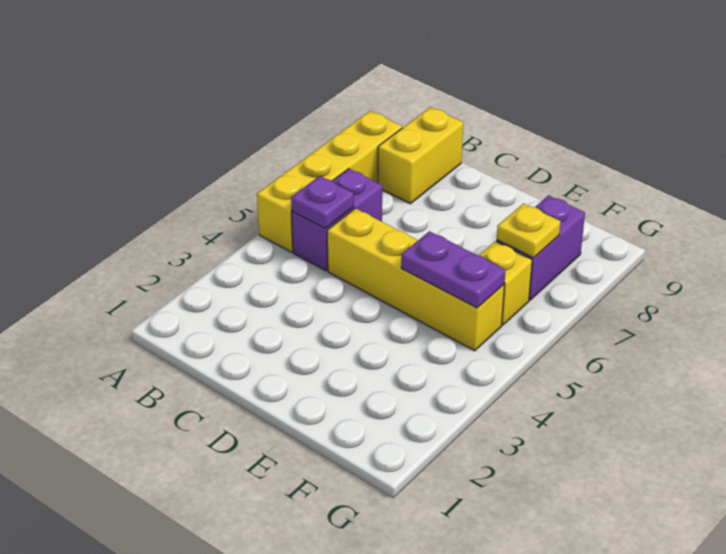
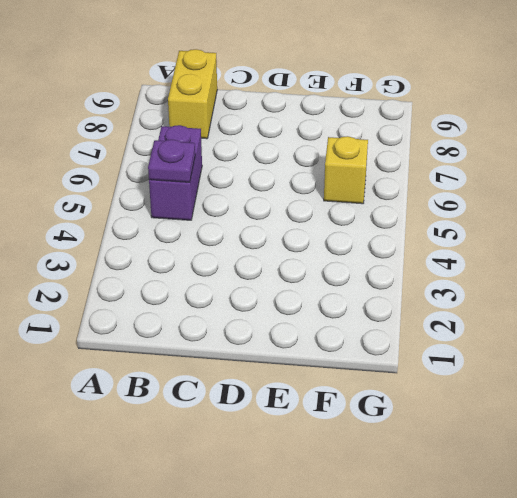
none -> yellow brick A5:A8 level 1
none -> yellow brick C5:F5 level 1

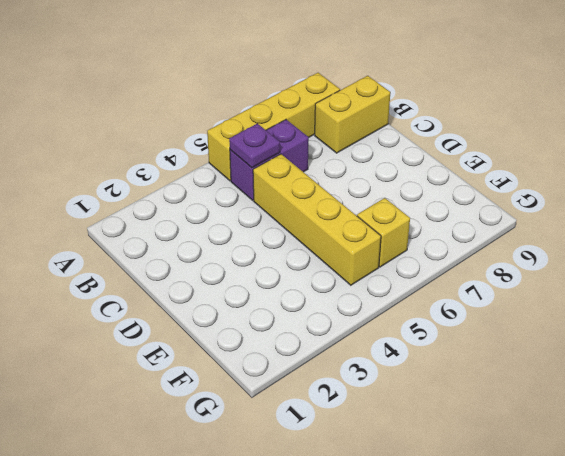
none -> purple brick F7:F8 level 1
none -> purple plate E5:F5 level 2

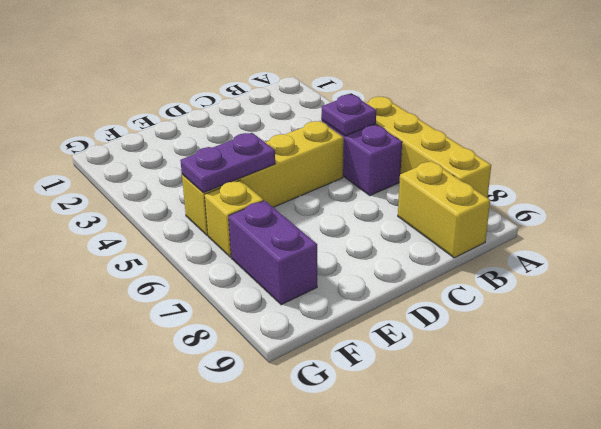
none -> yellow plate F7 level 2

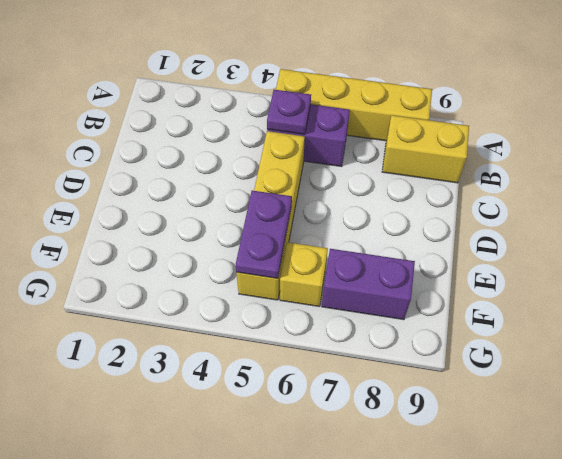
none -> yellow plate F7 level 2

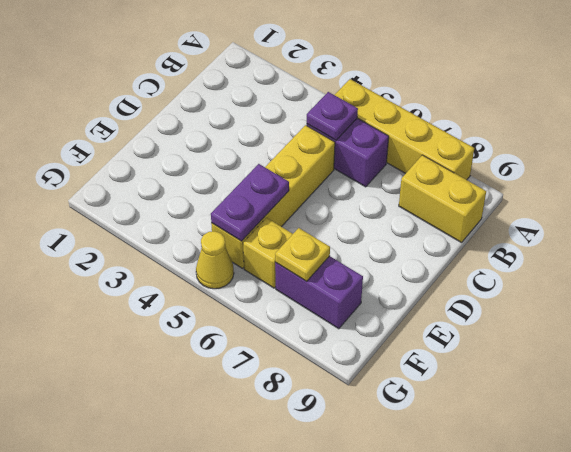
yellow cone G5 level 1 -> none

